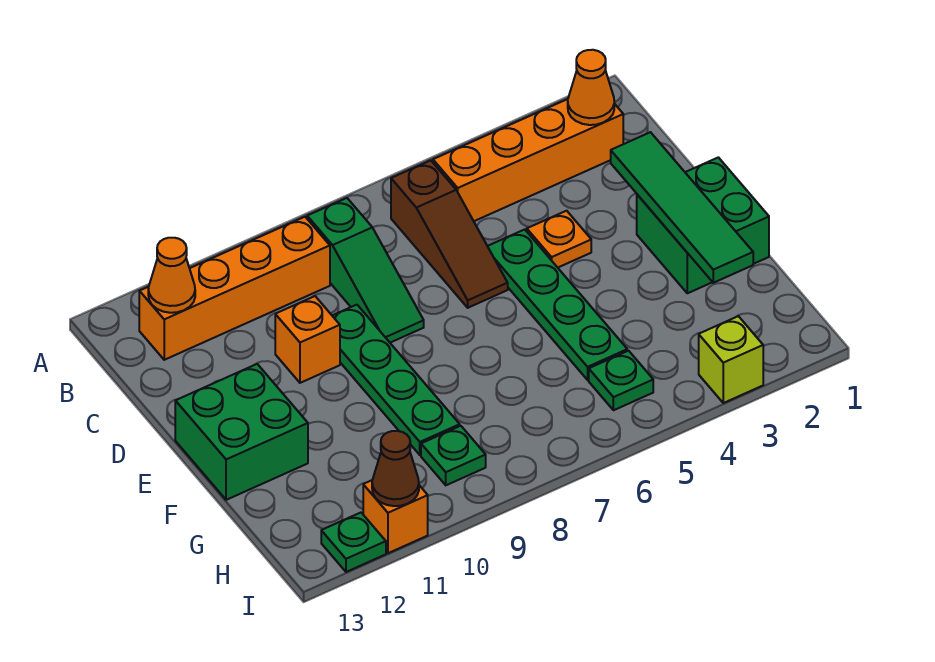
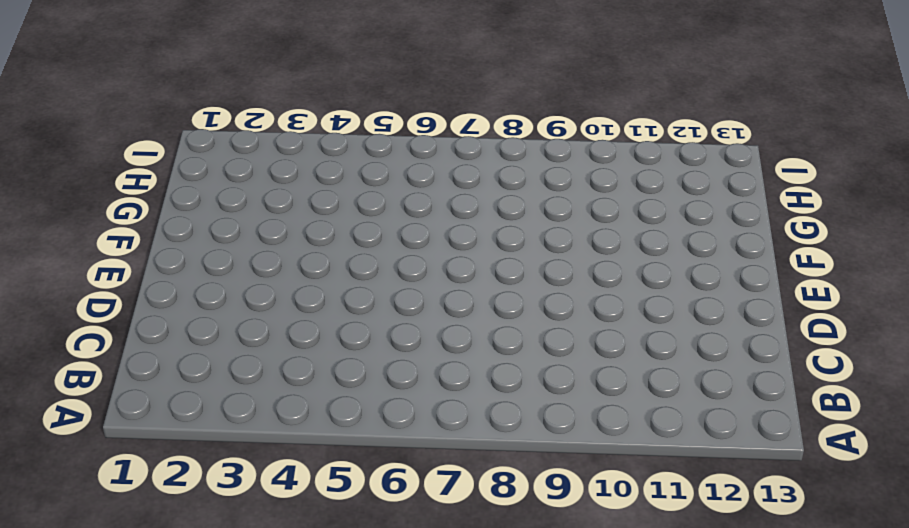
none -> orange brick B2:B5 level 1
none -> brown slope B6:D6 level 1 top B
none -> green slope B8:D8 level 1 top B

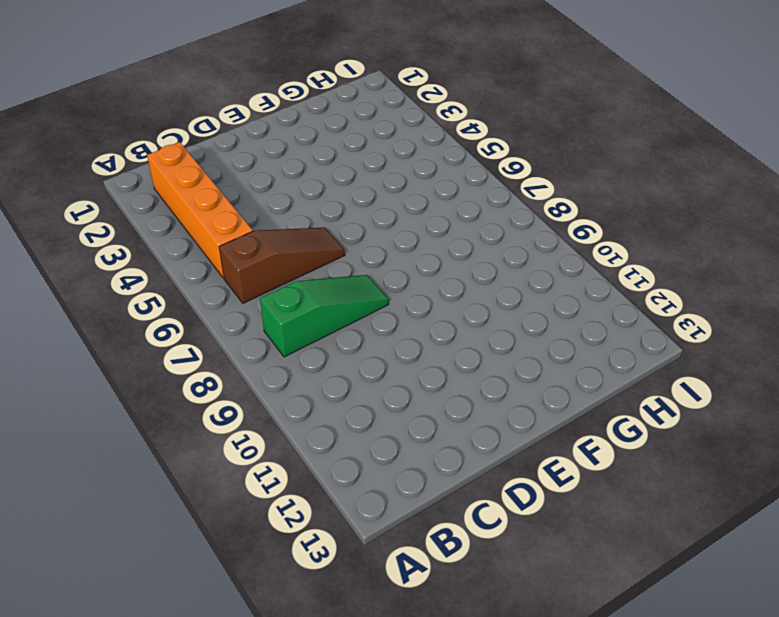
none -> orange brick B9:B12 level 1
none -> orange plate D4 level 1
none -> green plate D5:G5 level 1

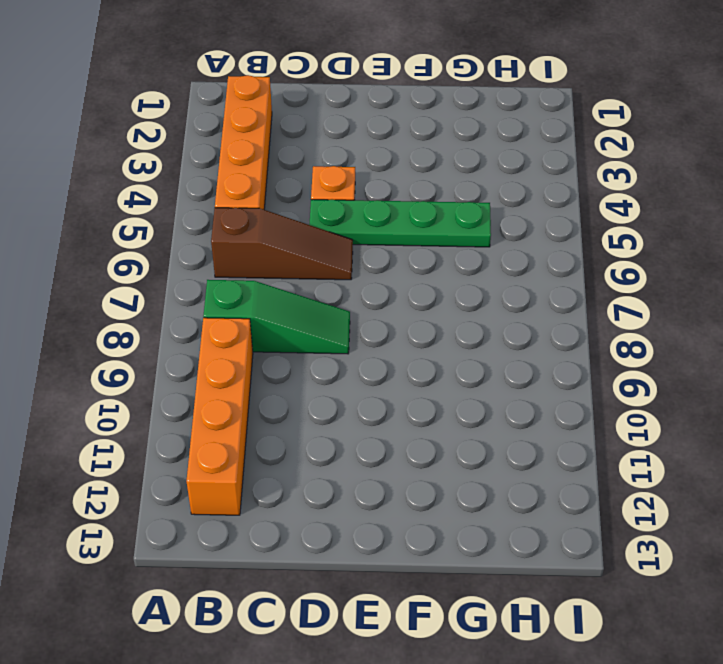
none -> green plate D9:G9 level 1
none -> orange brick D10 level 1
none -> green brick E1:F2 level 1

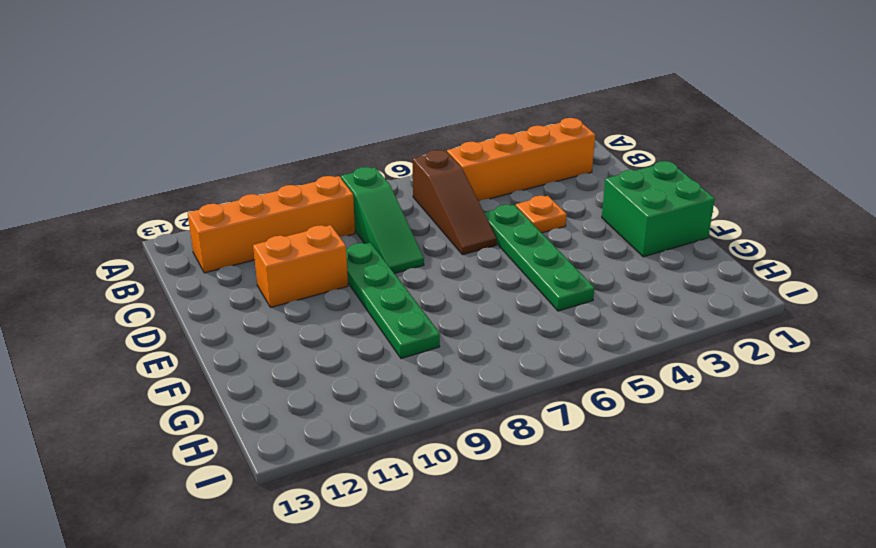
orange brick D10:D11 level 1 -> orange brick D10 level 1
none -> green brick E12:F13 level 1
none -> green plate H5 level 1
none -> green plate H9 level 1

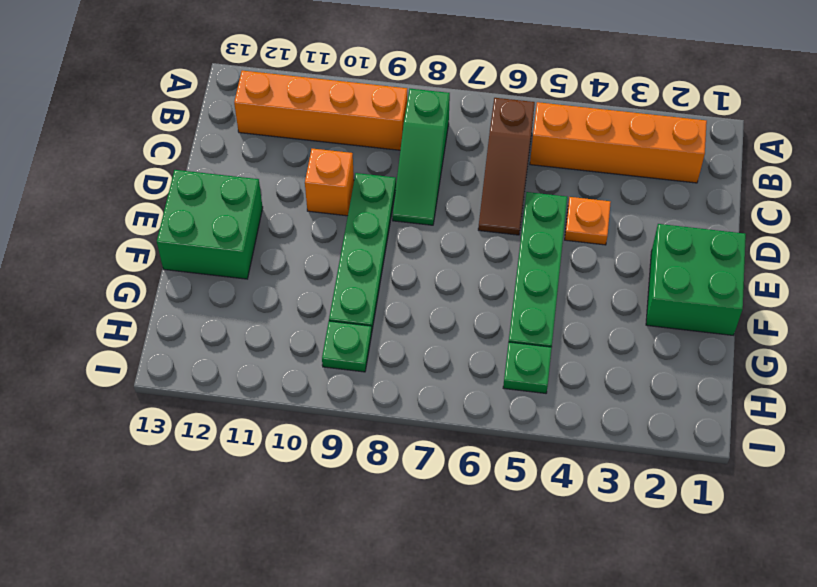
none -> lime brick I3 level 1
none -> orange brick I11 level 1
none -> green plate I12 level 1

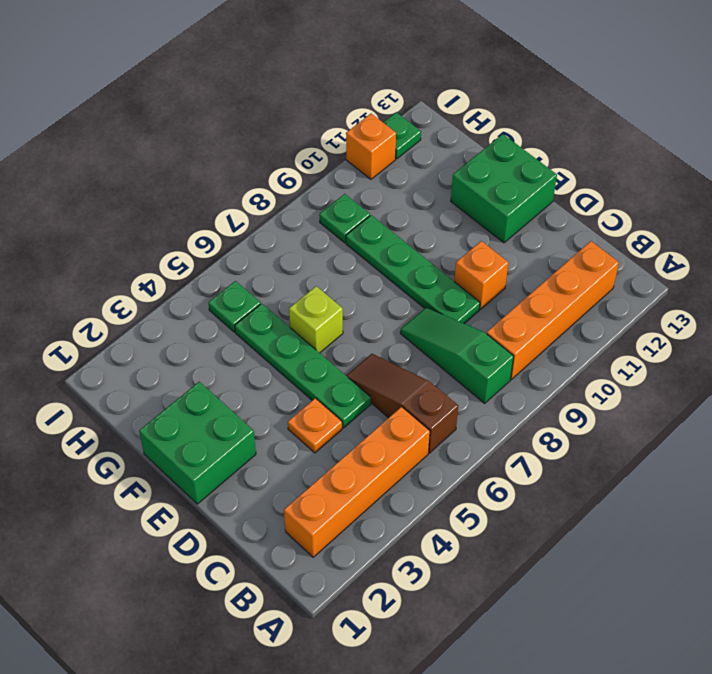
lime brick F6 level 1 -> lime brick I3 level 1
none -> orange cone B2 level 2
none -> orange cone B12 level 2
none -> green tile D2:G2 level 2

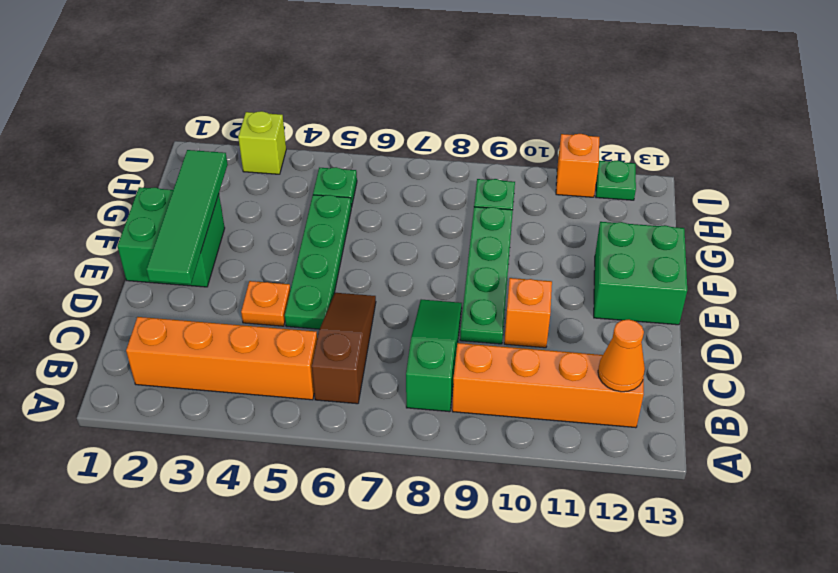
none -> orange cone B2 level 2
none -> brown cone I11 level 2

